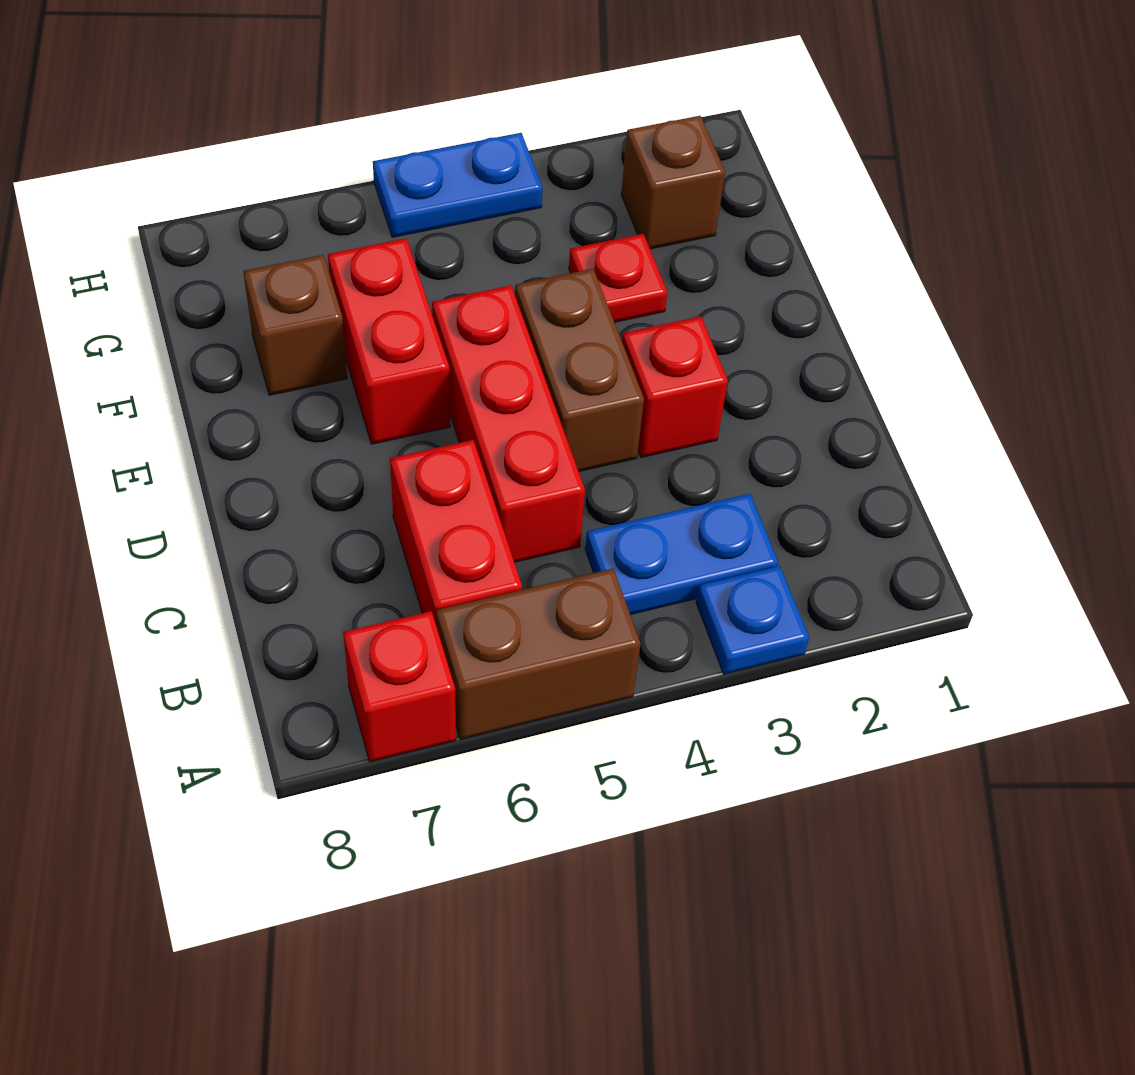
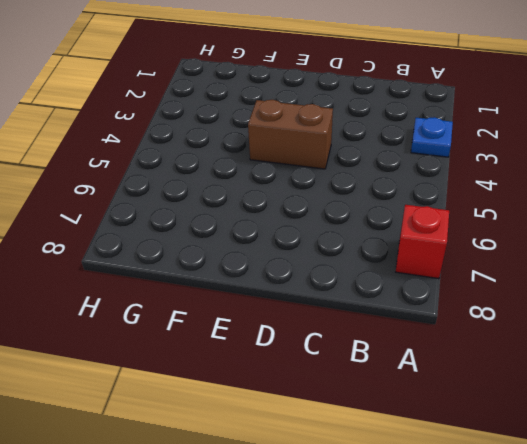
none -> brown brick A5:A6 level 1
none -> blue plate B3:B4 level 1
none -> red brick B6:C6 level 1

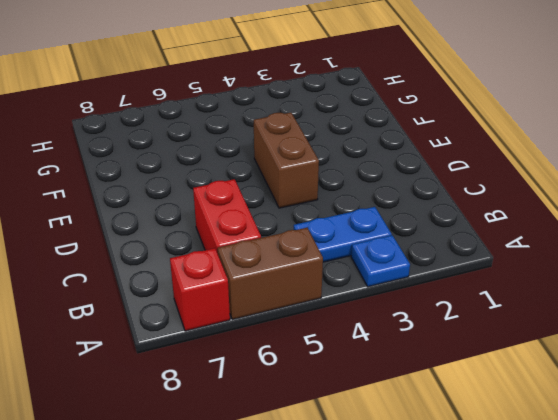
none -> red brick C5:E5 level 1
none -> red brick D3 level 1
none -> red brick E6:F6 level 1

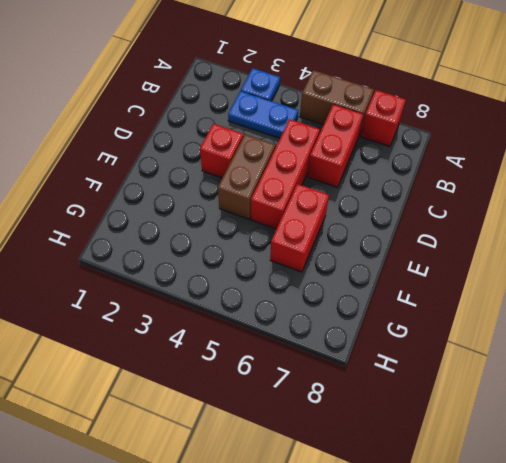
none -> red plate F3 level 1
none -> brown brick F7 level 1
none -> brown brick G2 level 1

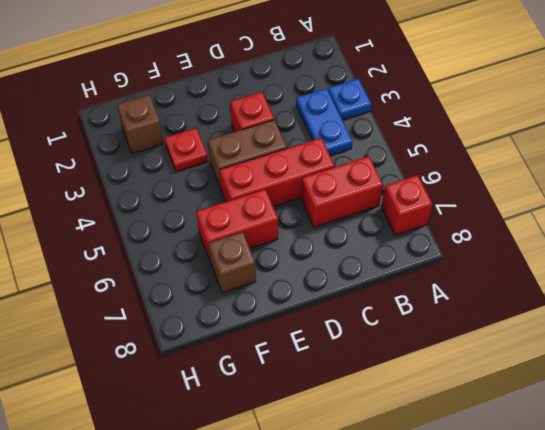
none -> brown brick A5:A6 level 1
none -> blue plate H4:H5 level 1

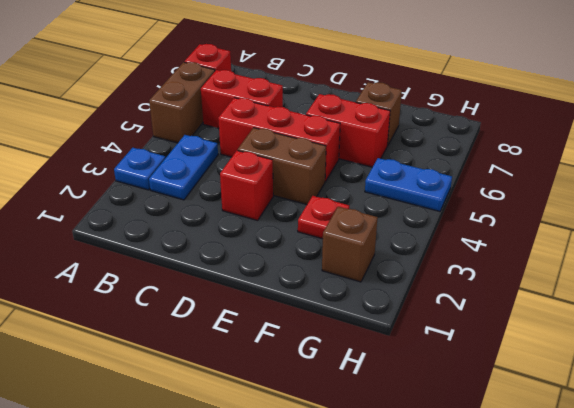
blue plate G5:H5 level 1 -> blue plate H4:H5 level 1

